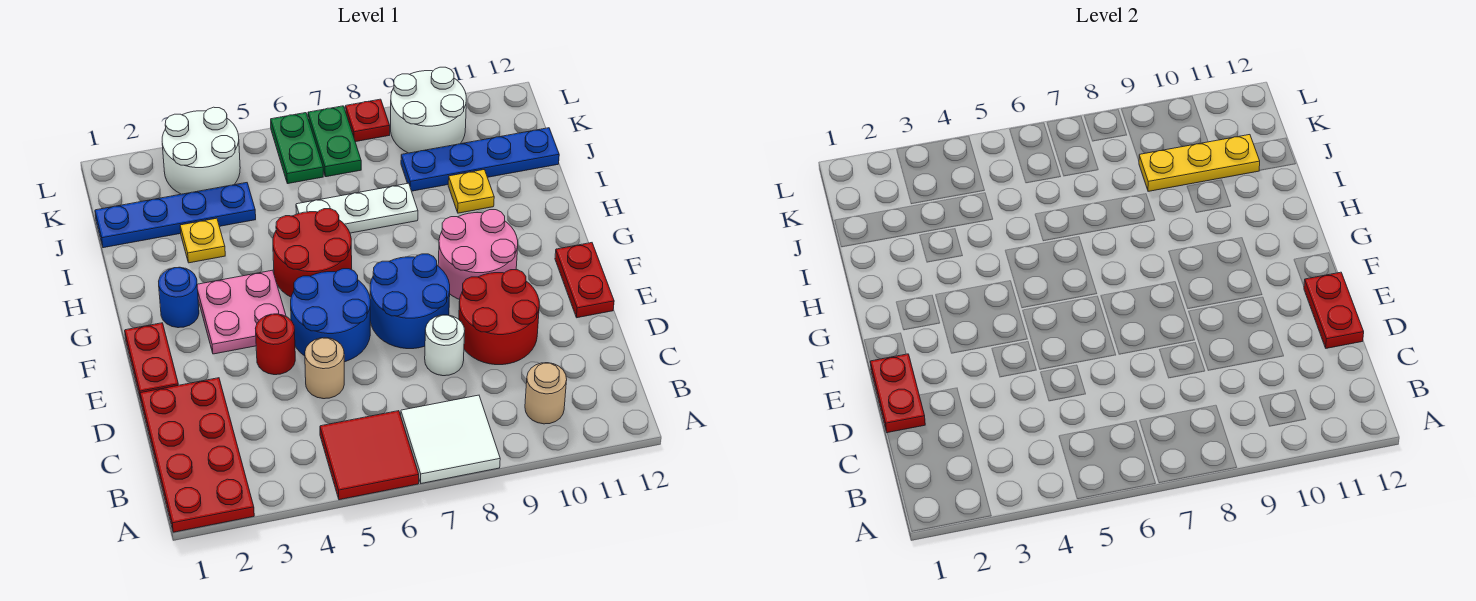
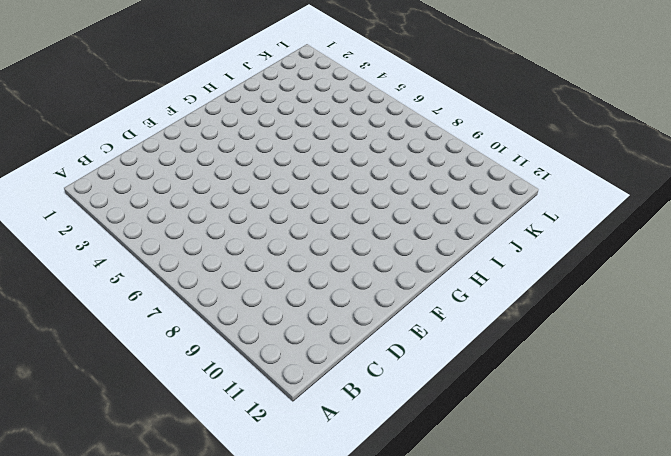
none -> red plate A1:D2 level 1
none -> red tile A5:B6 level 1
none -> white tile A7:B8 level 1

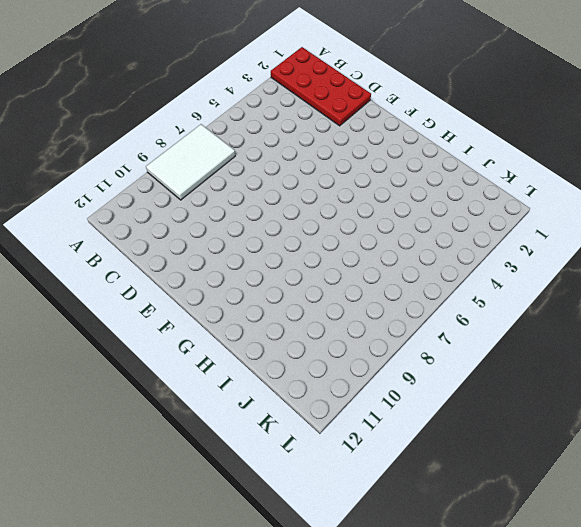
white tile A7:B9 level 1 -> white tile A7:B8 level 1
none -> red tile A5:B6 level 1
none -> tan round brick B10 level 1
none -> tan round brick D5 level 1

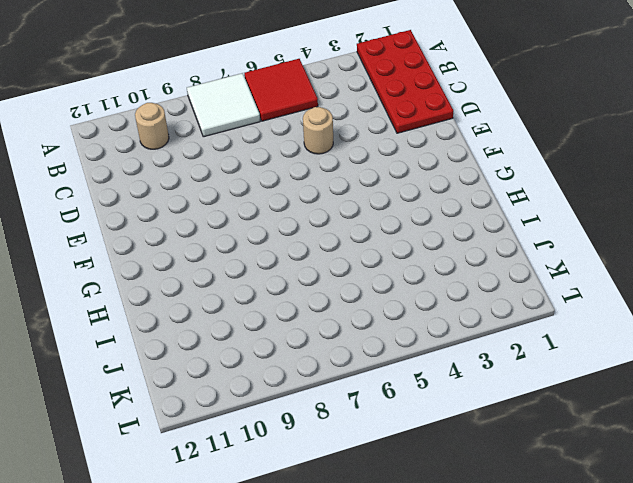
none -> white round brick D8 level 1
none -> red round brick D9:E10 level 1
none -> red plate E1:F1 level 1

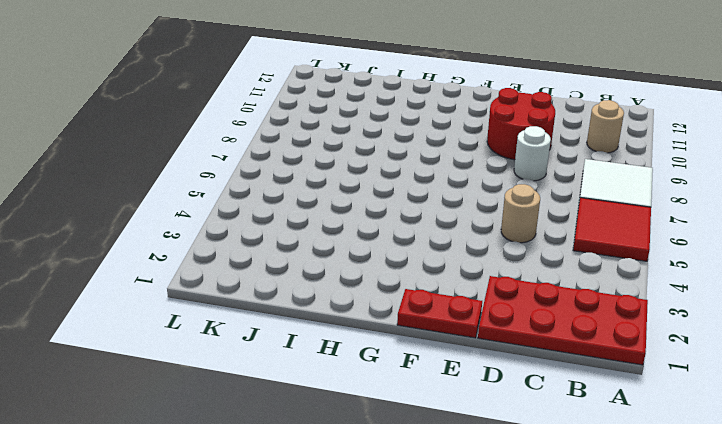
none -> red round brick E4 level 1
none -> blue round brick E5:F6 level 1
none -> blue round brick E7:F8 level 1

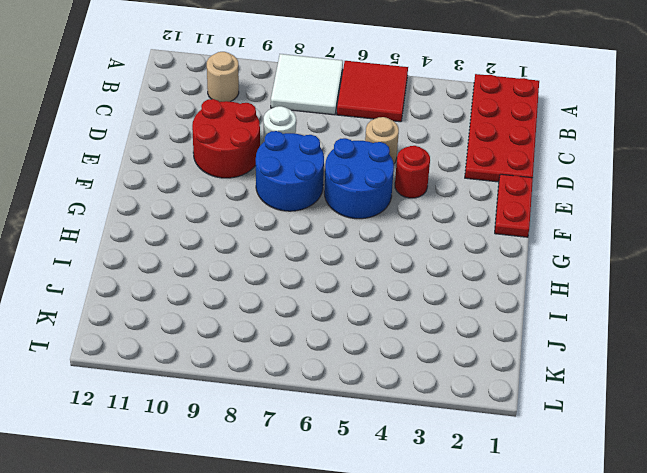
none -> red plate E12:F12 level 1
none -> pink plate F3:G4 level 1
none -> pink round brick F9:G10 level 1

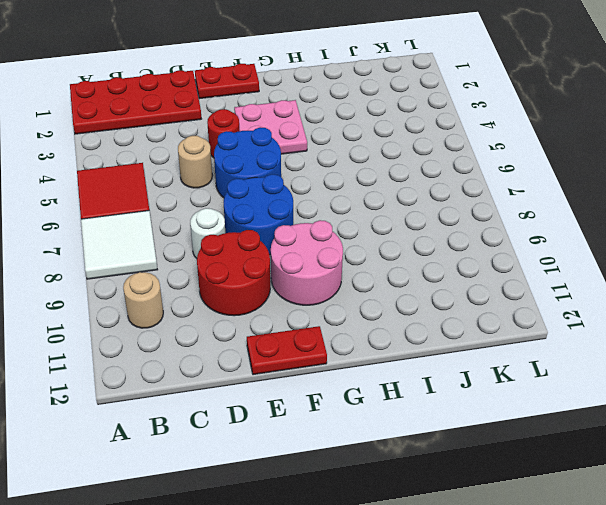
none -> blue round brick G2 level 1
none -> red round brick G5:H6 level 1
none -> yellow plate I3 level 1

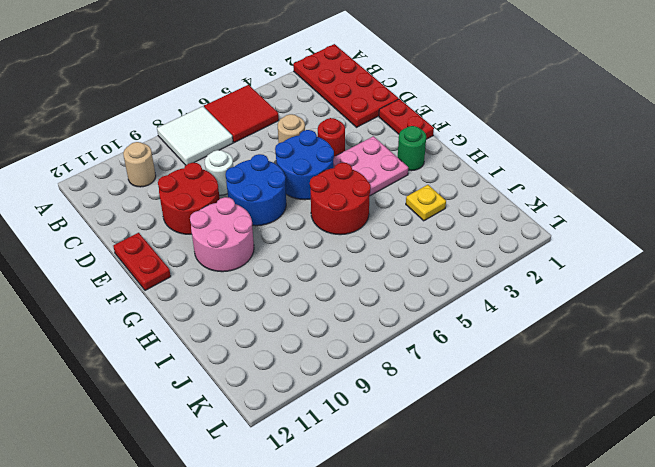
green round brick G2 level 1 -> blue round brick G2 level 1
none -> white plate I6:I8 level 1
none -> yellow plate I10 level 1
none -> blue plate J1:J4 level 1

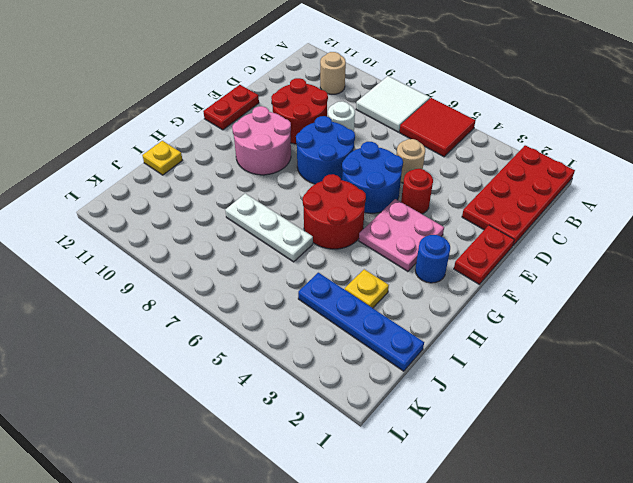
yellow plate I12 level 1 -> yellow plate I10 level 1
none -> blue plate J9:J12 level 1
none -> white round brick K3:L4 level 1
none -> green plate K6:L6 level 1

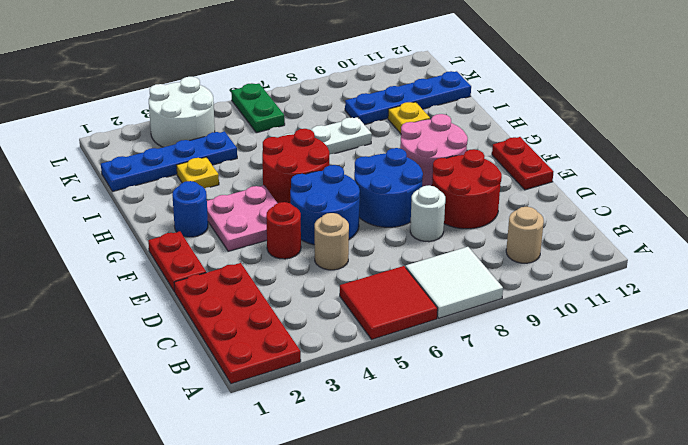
none -> green plate K7:L7 level 1
none -> white round brick K9:L10 level 1
none -> red plate L8 level 1

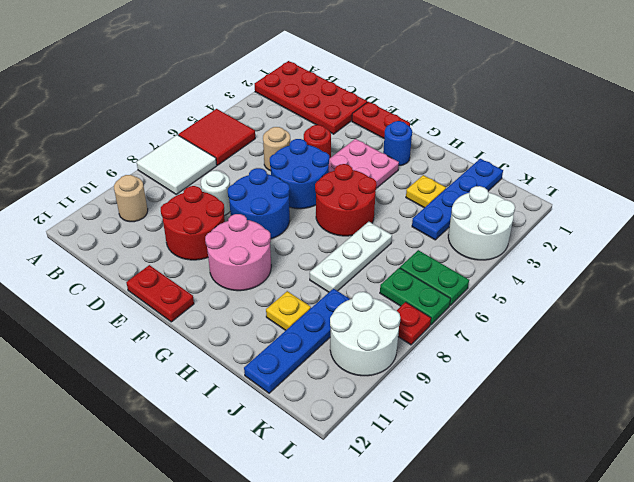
none -> red plate D1:E1 level 2
none -> red plate D12:E12 level 2
none -> yellow plate J9:J11 level 2

